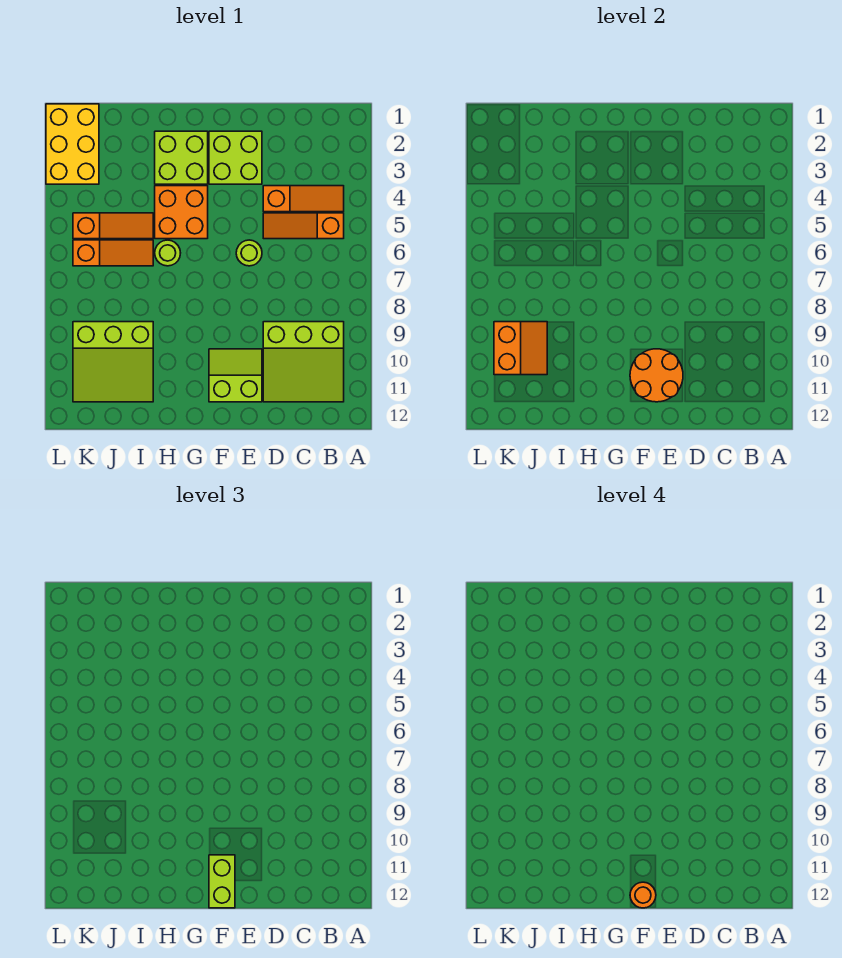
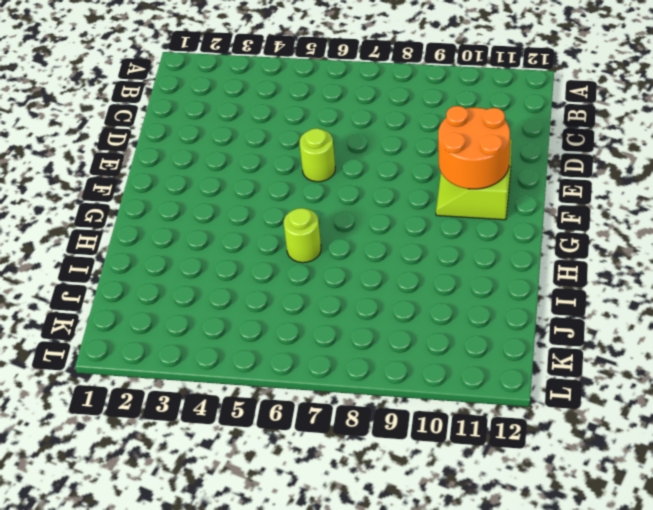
none -> orange slope B4:D4 level 1 top D
none -> orange slope B5:D5 level 1 top B
none -> lime slope B9:D11 level 1 top 9

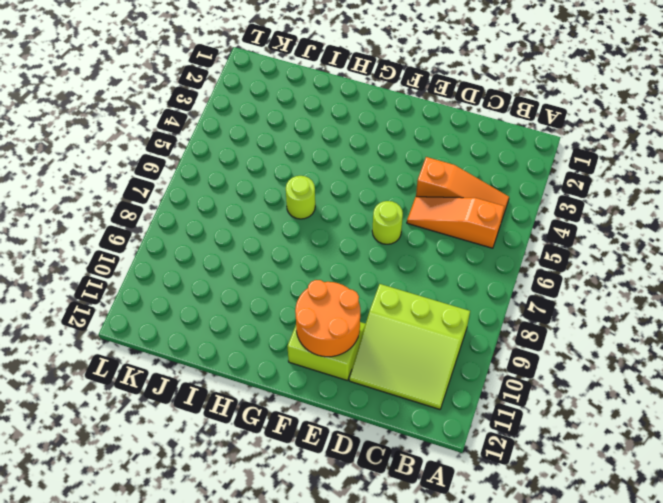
none -> lime brick E2:F3 level 1
none -> lime brick G2:H3 level 1
none -> orange brick G4:H5 level 1

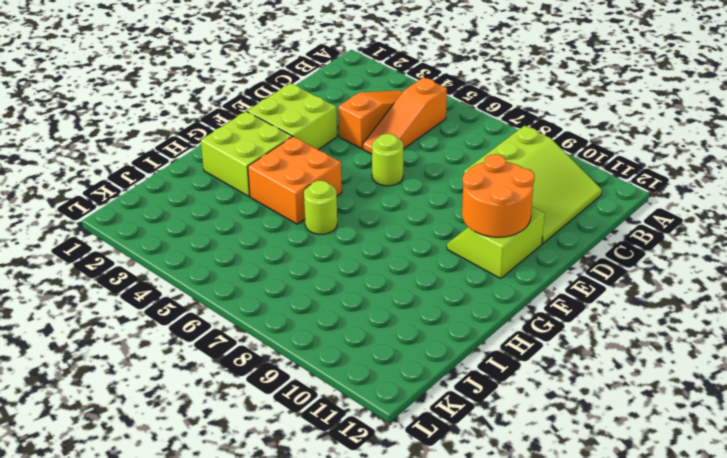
none -> orange slope I5:K5 level 1 top K
none -> orange slope I6:K6 level 1 top K
none -> lime slope I9:K11 level 1 top 9

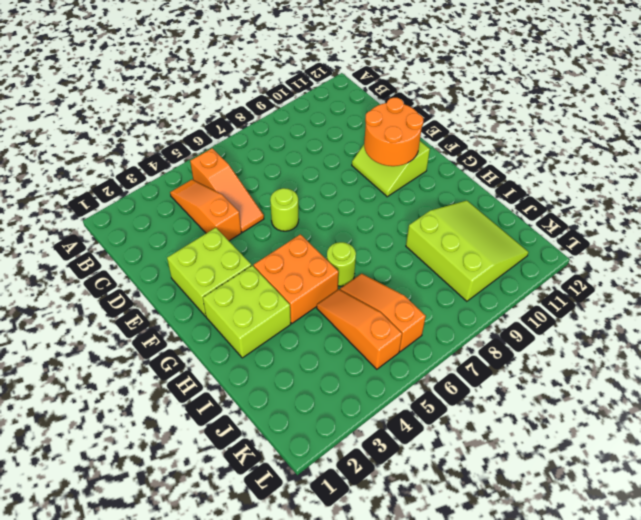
none -> lime slope B9:D11 level 1 top 9
none -> yellow brick K1:L3 level 1
none -> orange slope J9:K10 level 2 top K

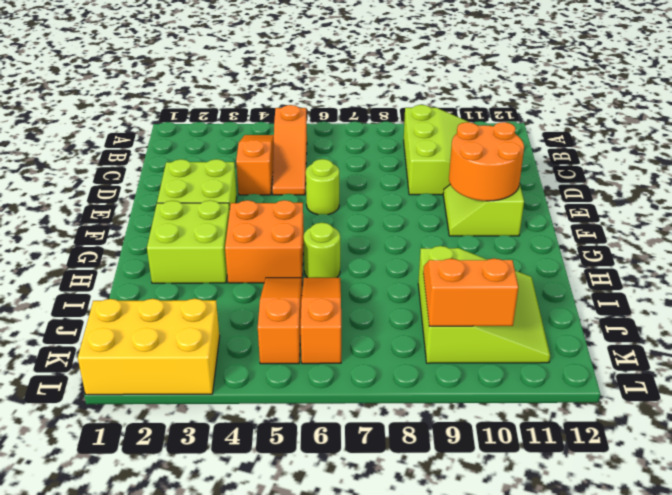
none -> lime brick F11:F12 level 3
none -> orange round brick F12 level 4

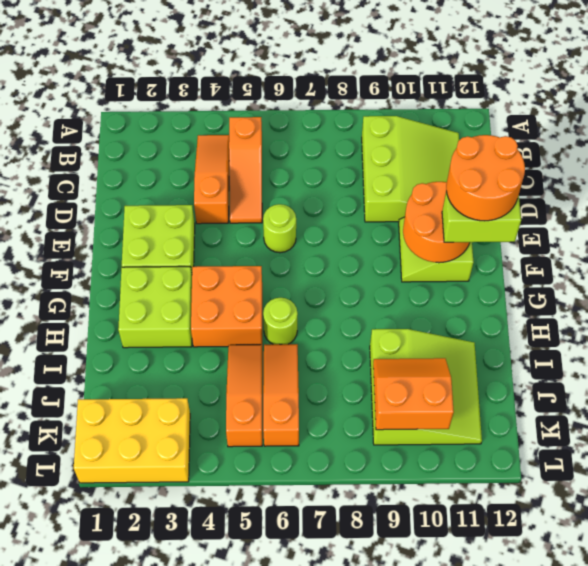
orange round brick E11:F12 level 4 -> orange round brick F12 level 4

